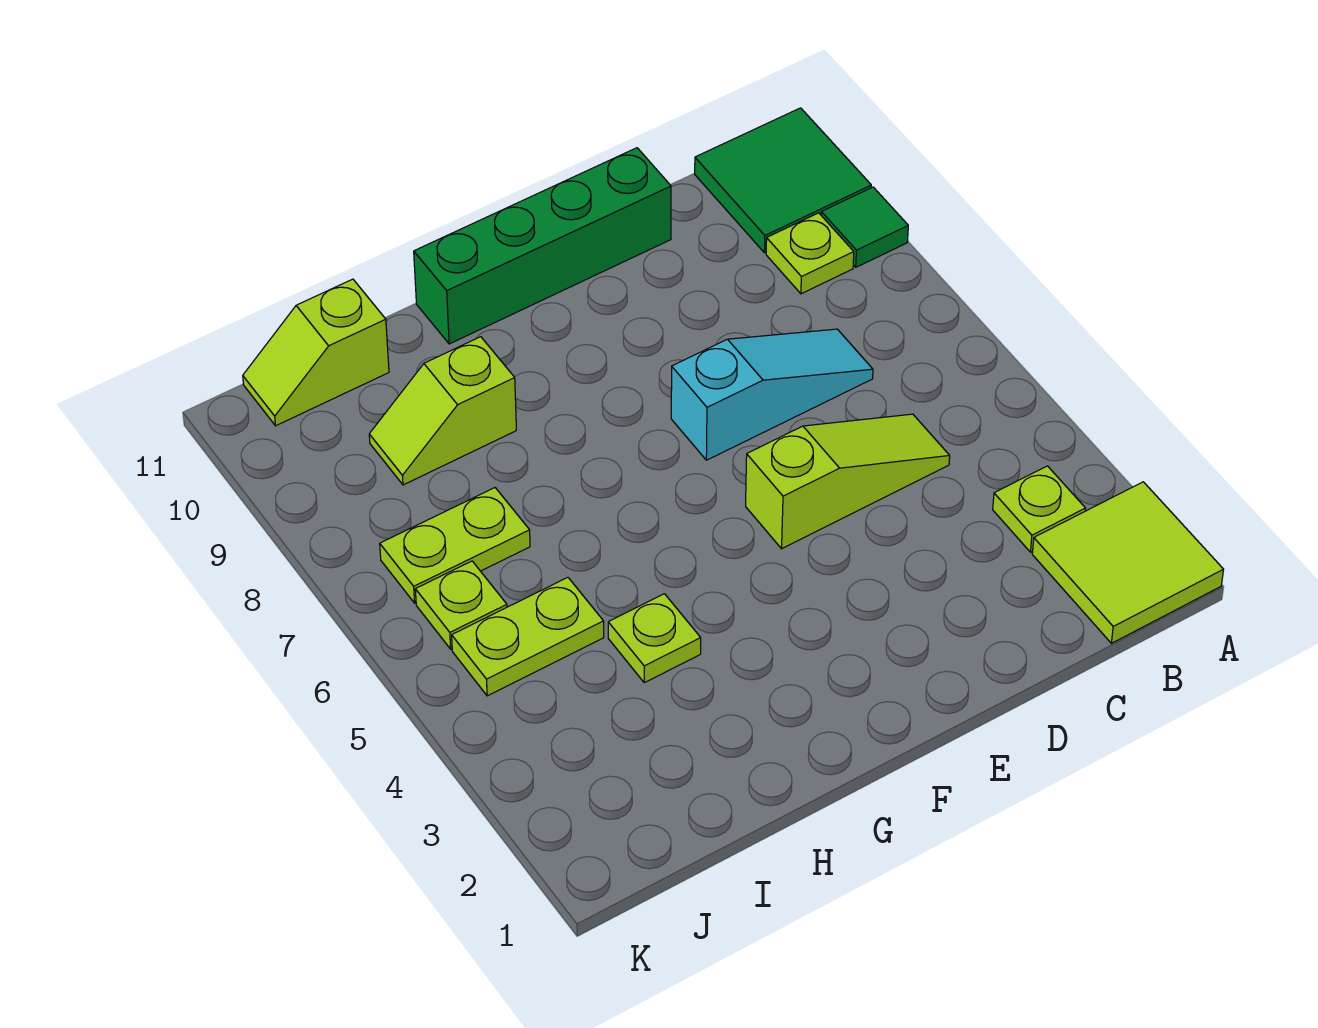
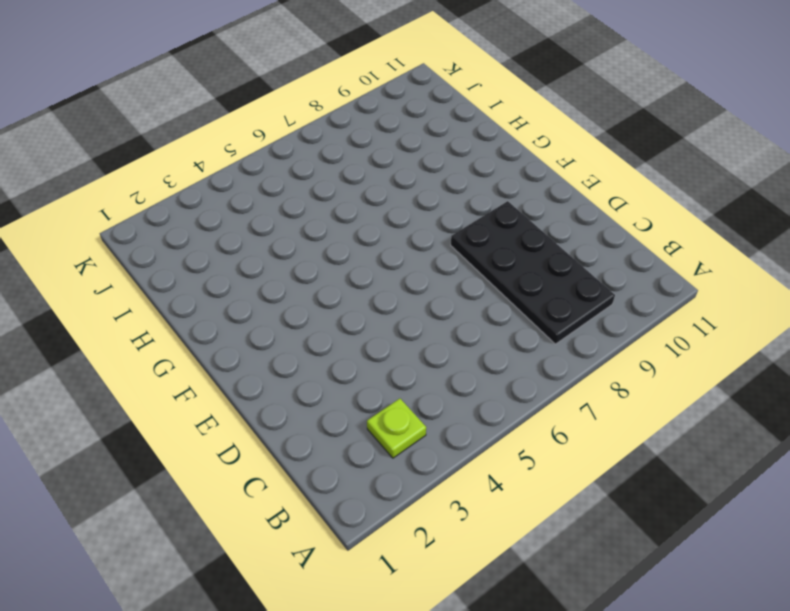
black plate B8:E9 level 1 -> lime plate B9 level 1
none -> lime tile A1:B2 level 1
none -> green tile A9 level 1
none -> green tile A10:B11 level 1

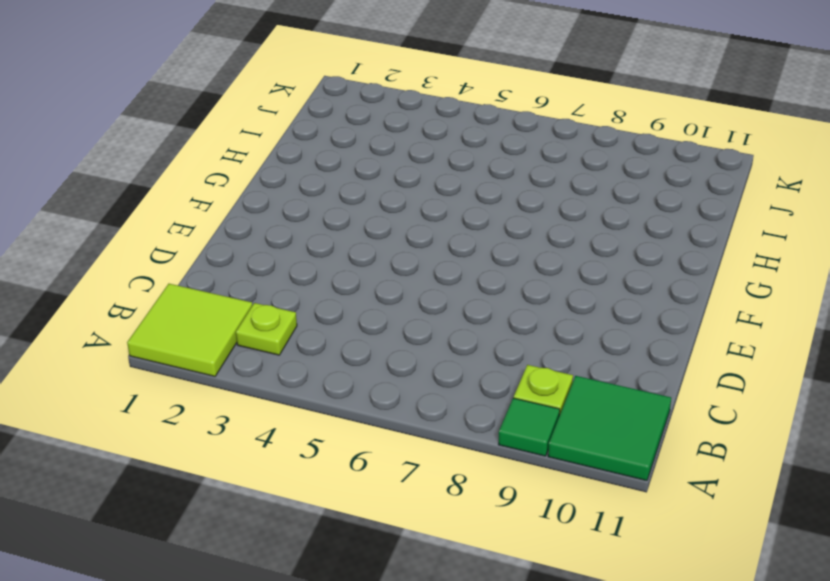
none -> lime slope C5:E5 level 1 top E
none -> cyan slope C7:E7 level 1 top E
none -> green brick D11:G11 level 1

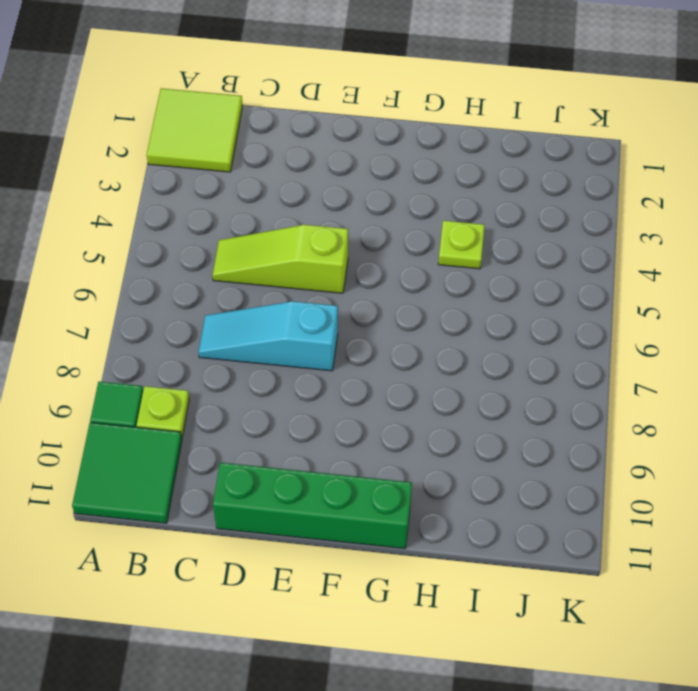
none -> lime plate B3 level 1
none -> lime slope H9:I9 level 1 top H
none -> lime plate I5:J5 level 1

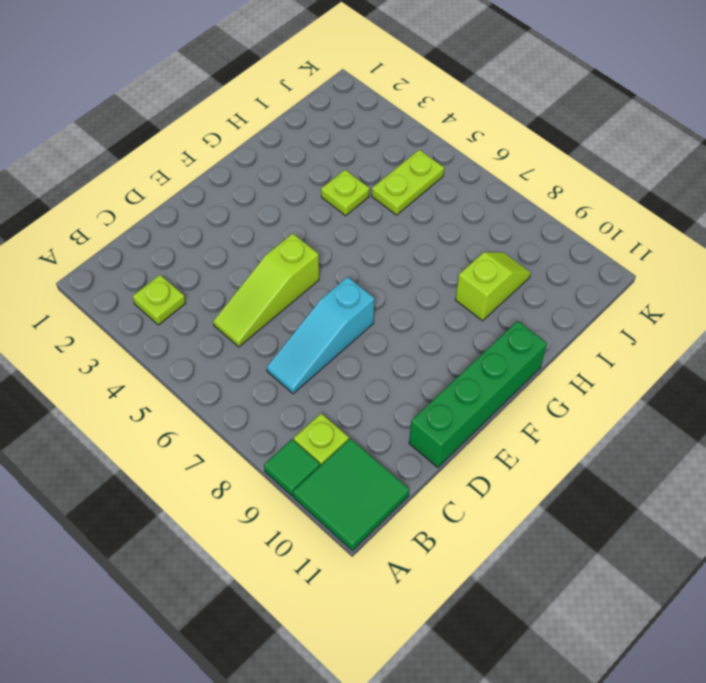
none -> lime tile A1:B2 level 1
none -> lime plate I7:J7 level 1
none -> lime slope I11:J11 level 1 top I

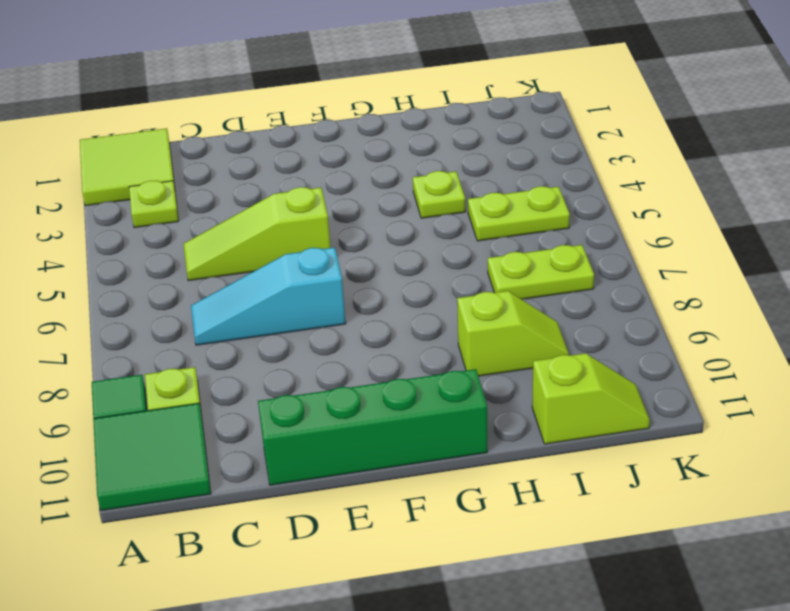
none -> lime plate J6 level 1

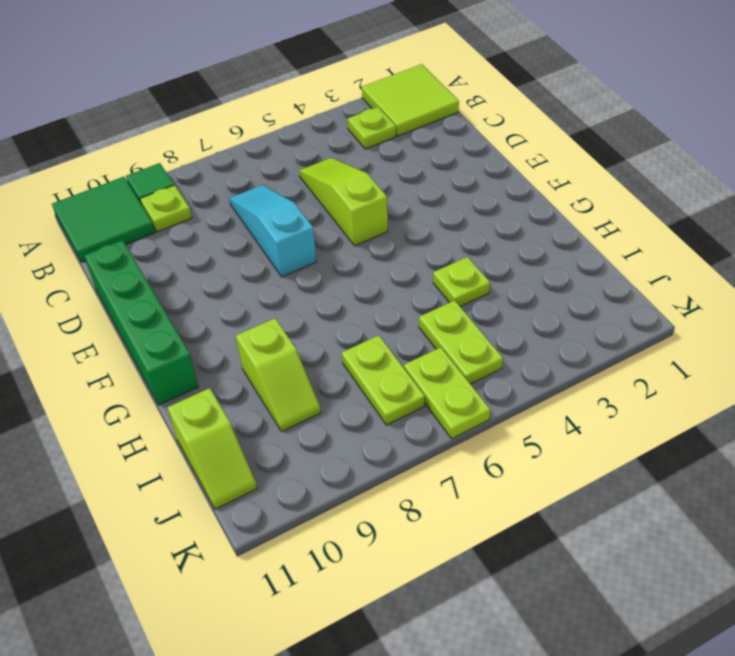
lime plate J6:K6 level 1 -> lime plate J6 level 1

